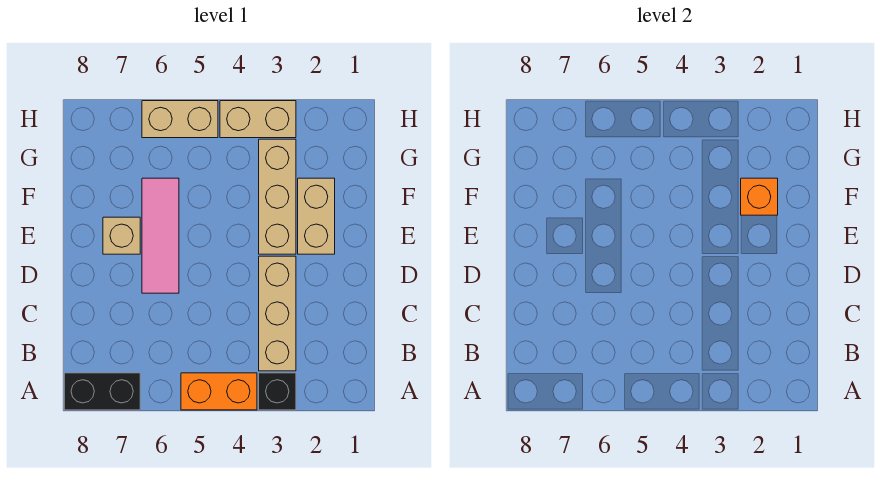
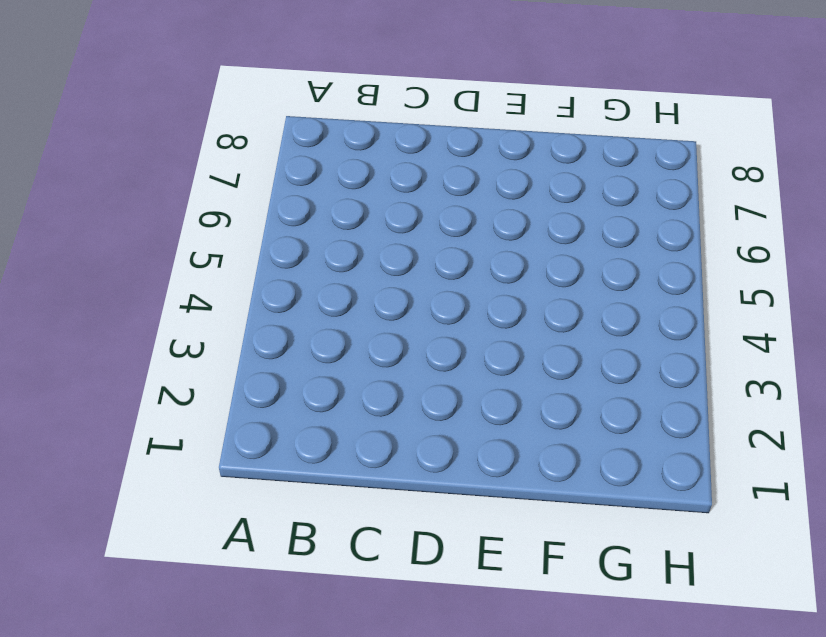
none -> black brick A3 level 1
none -> orange brick A4:A5 level 1

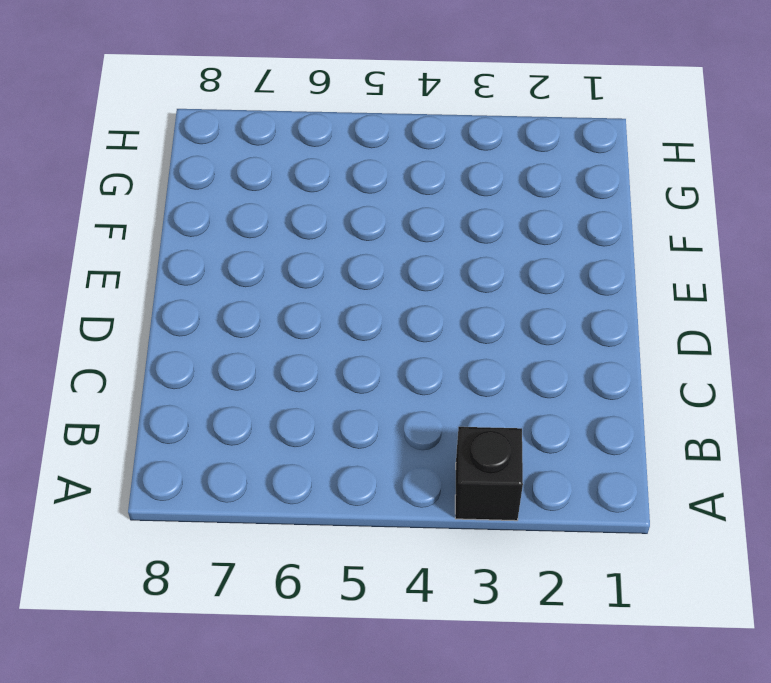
none -> orange brick A4:A5 level 1
none -> black brick A7:A8 level 1

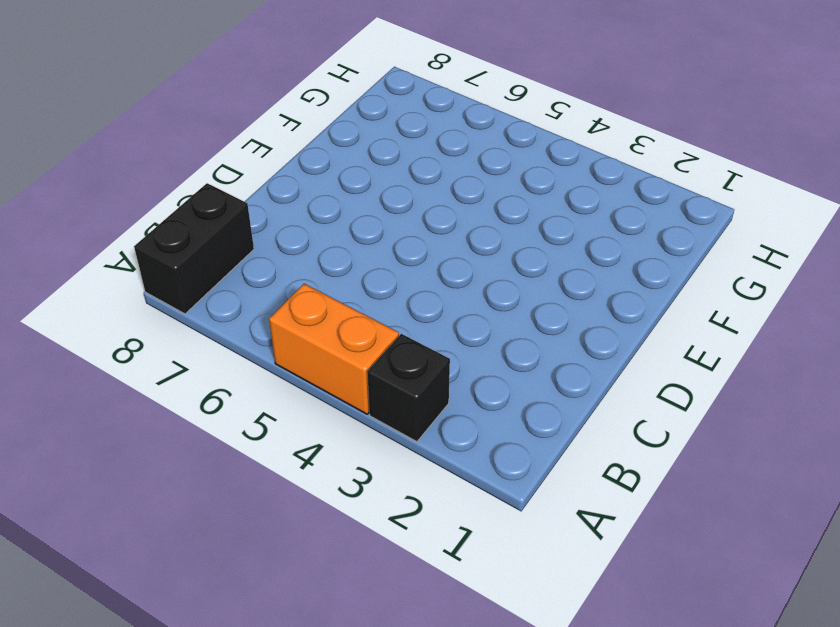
black brick A8:B8 level 1 -> black brick A7:A8 level 1
none -> tan brick B3:D3 level 1
none -> pink tile D6:F6 level 1

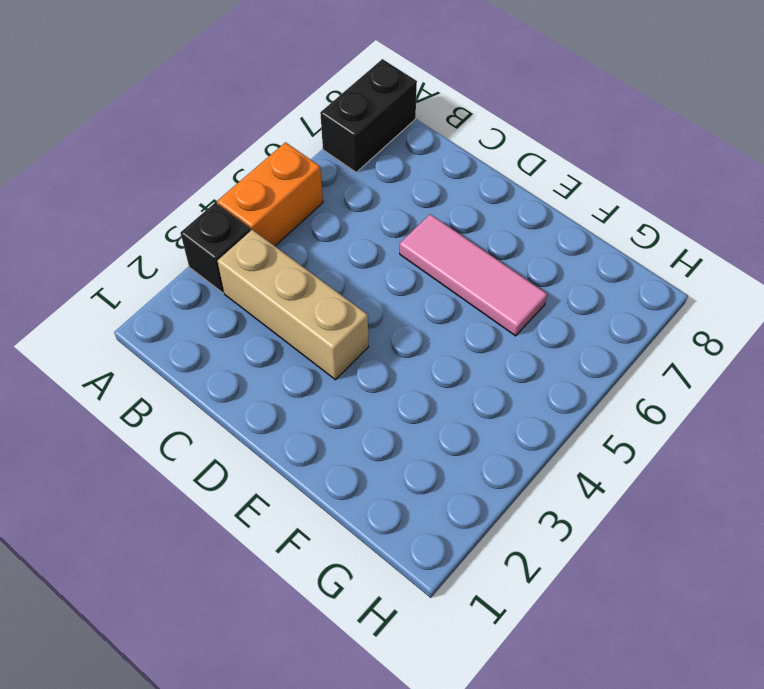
none -> tan brick E2:F2 level 1
none -> tan brick E3:G3 level 1

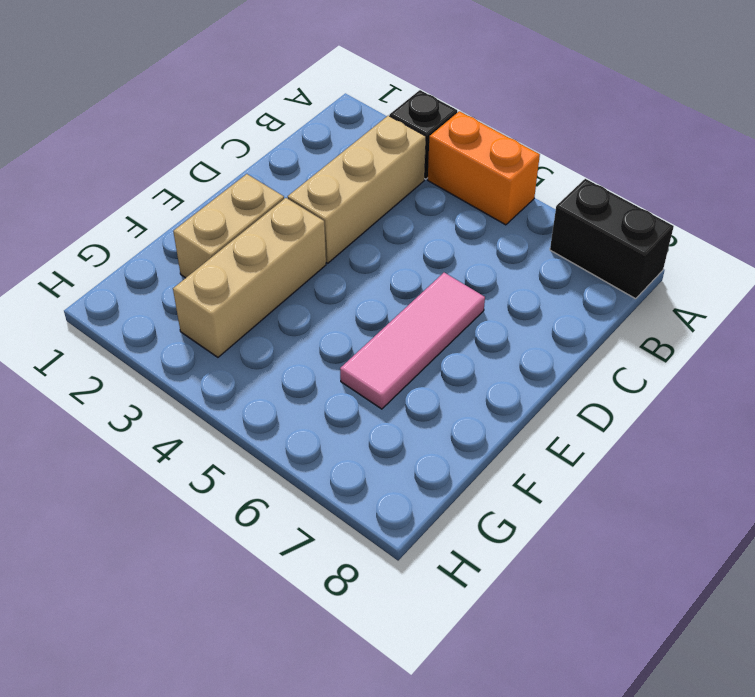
none -> tan brick E7 level 1
none -> tan brick H3:H4 level 1

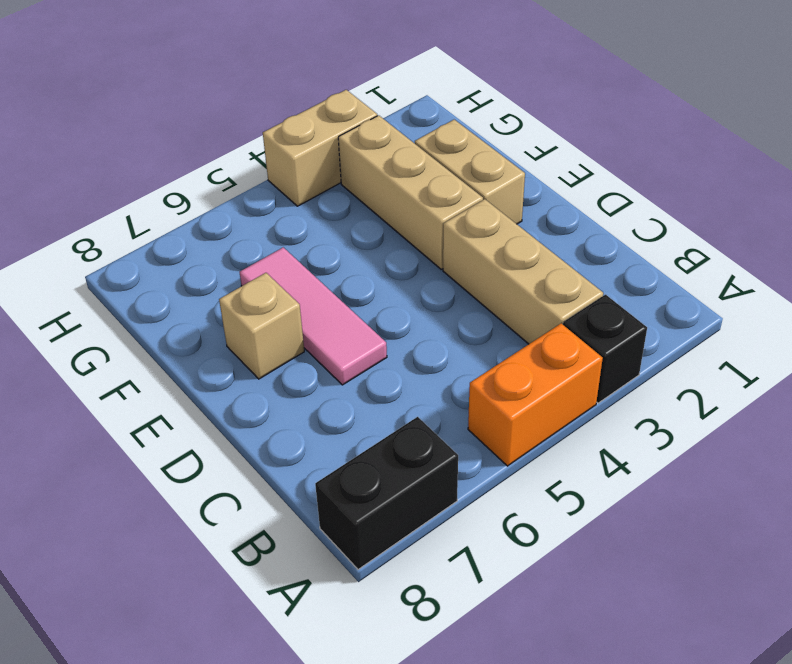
none -> tan brick H5:H6 level 1
none -> orange brick F2 level 2

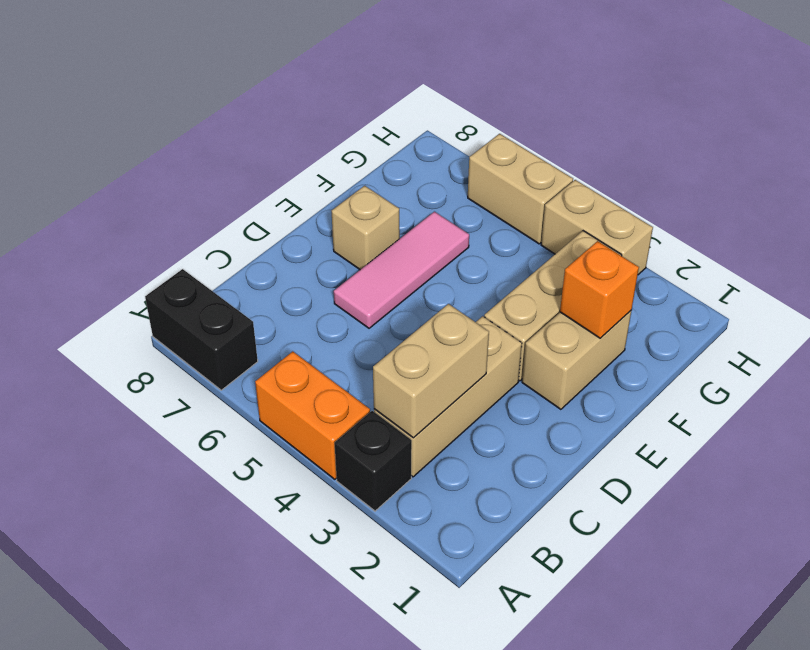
tan brick B3:C3 level 2 -> none

